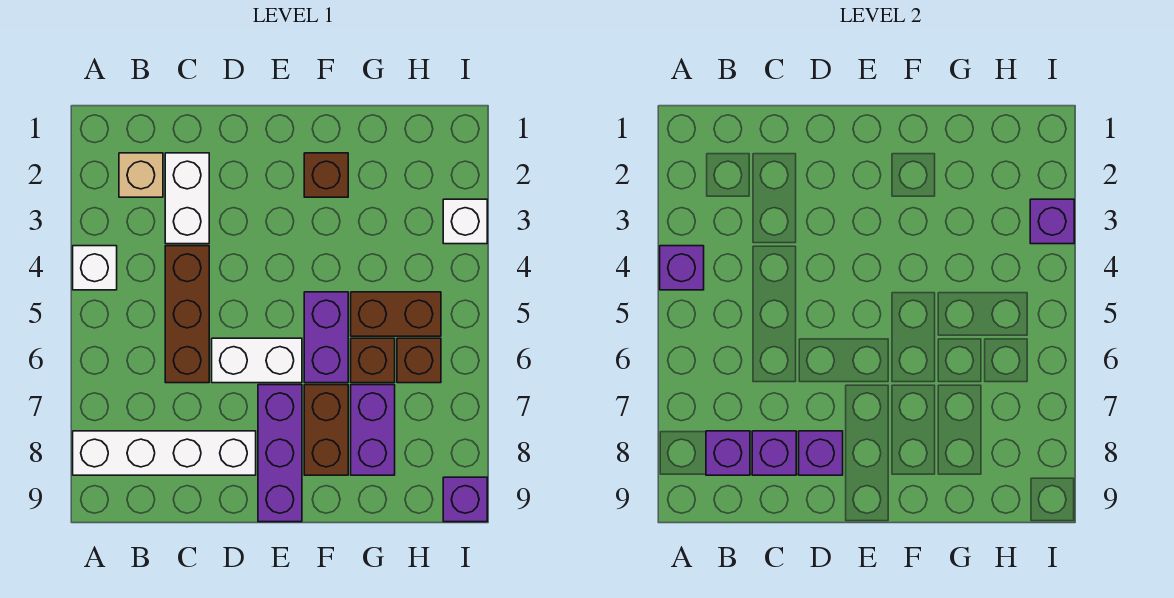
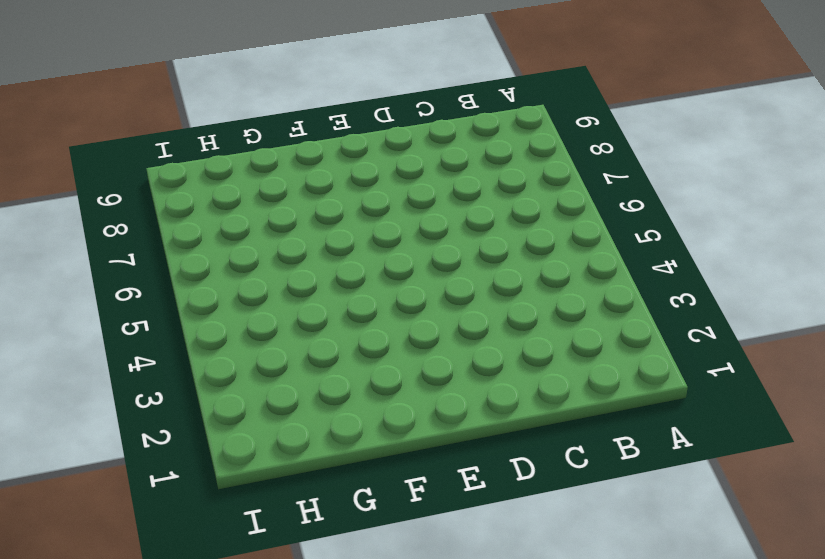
none -> white brick A4 level 1
none -> white brick A8:D8 level 1
none -> tan brick B2 level 1

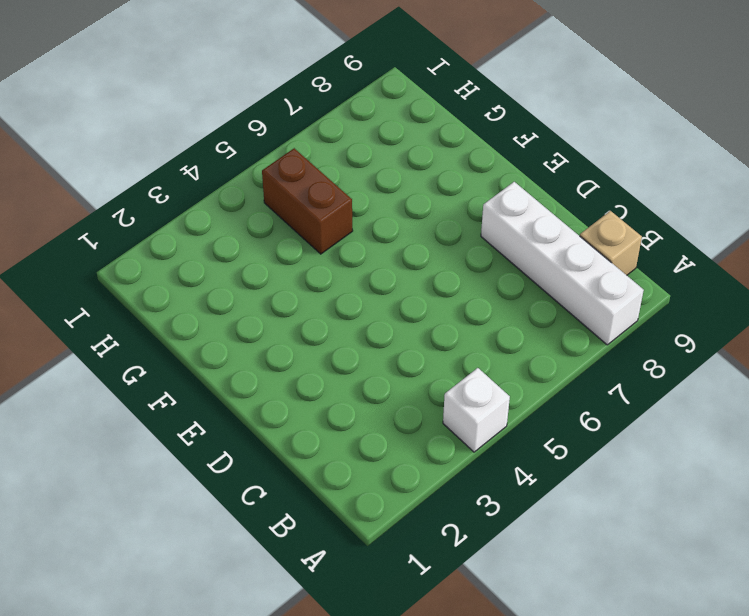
tan brick B9 level 1 -> tan brick B2 level 1
none -> white brick C2:C3 level 1
none -> brown brick C4:C6 level 1
none -> white brick D6:E6 level 1

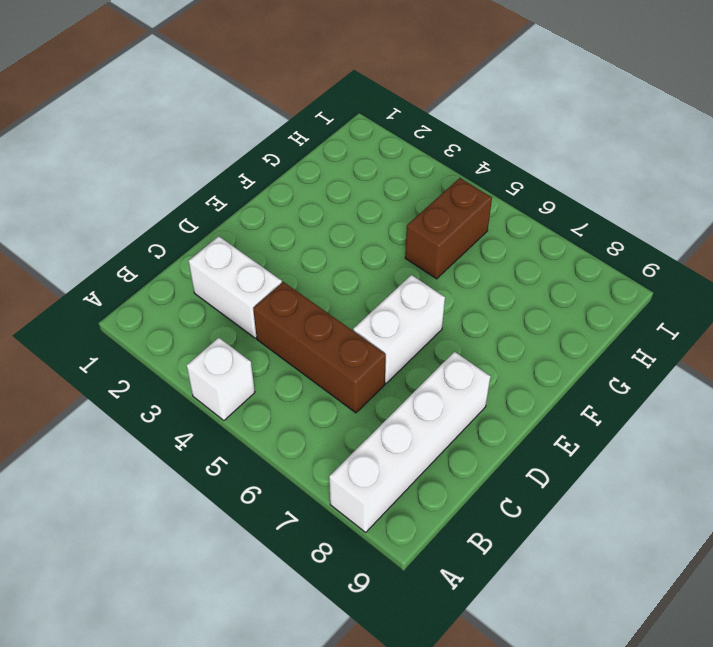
none -> tan brick B2 level 1
none -> purple brick E7:E9 level 1
none -> brown brick F2 level 1

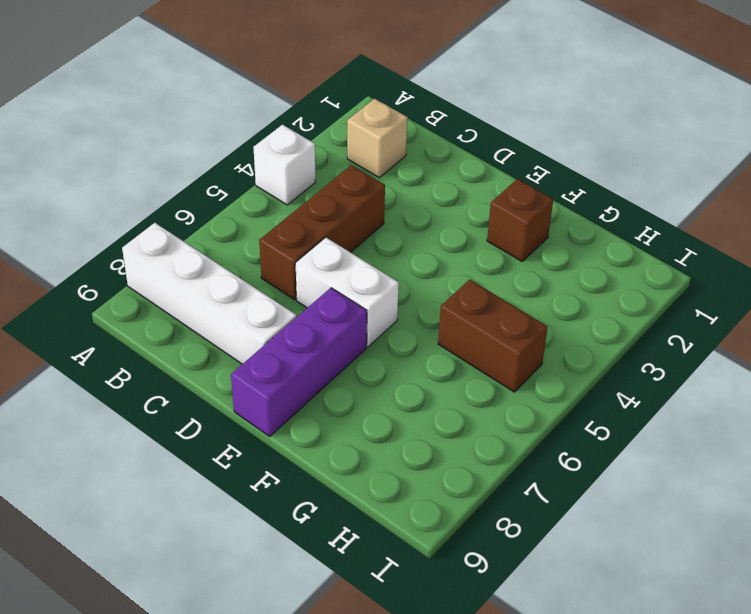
none -> white brick C2:C3 level 1
none -> purple brick F5:F6 level 1
none -> brown brick F7:F8 level 1

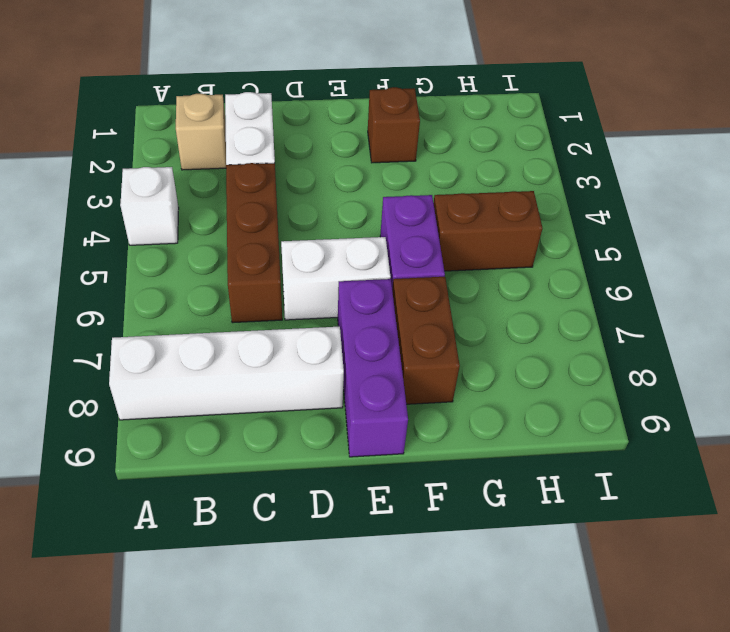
none -> brown brick G6 level 1
none -> purple brick G7:G8 level 1
none -> brown brick H6 level 1

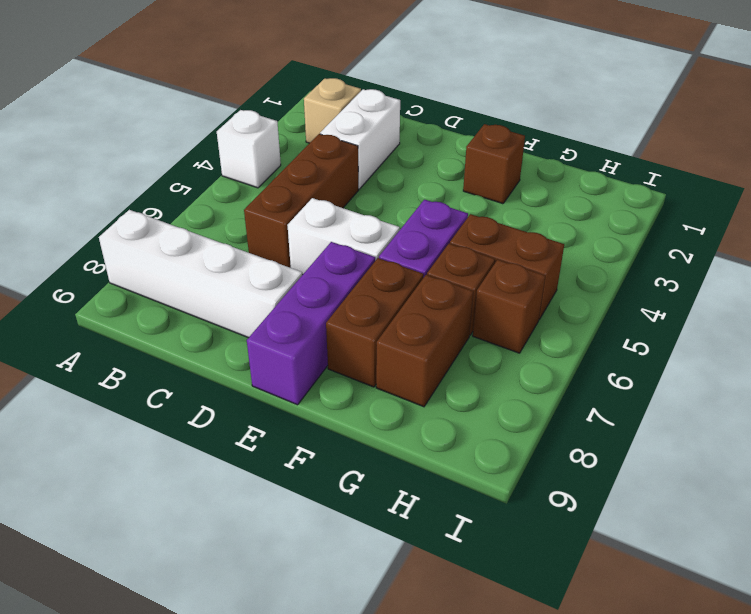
brown brick G7:G8 level 1 -> purple brick G7:G8 level 1
none -> white brick I3 level 1
none -> purple brick I9 level 1
none -> purple brick A4 level 2

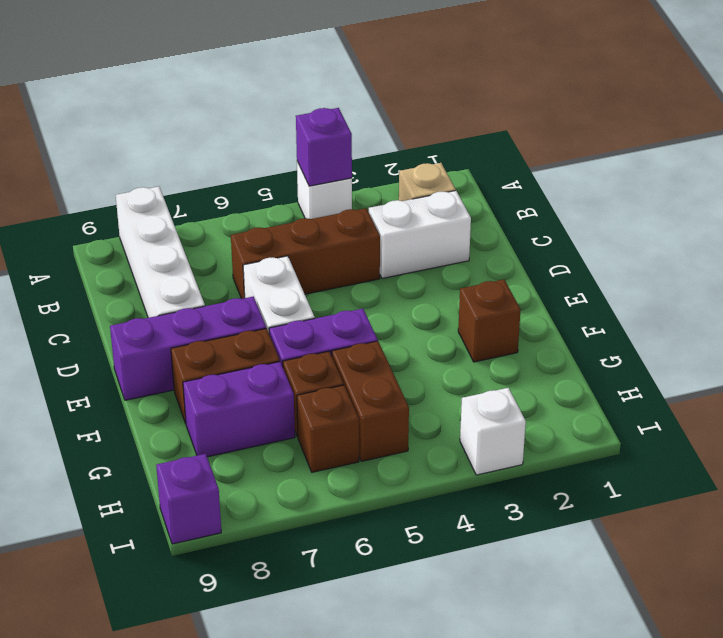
none -> purple brick B8 level 2
none -> purple brick C8 level 2
none -> purple brick D8 level 2

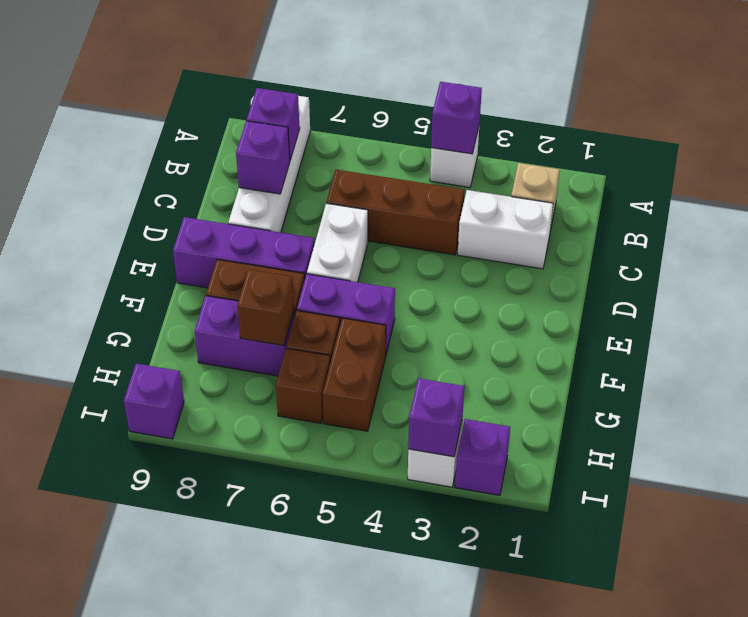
brown brick G7 level 2 -> brown brick F2 level 1
purple brick I2 level 1 -> purple brick D8 level 2

